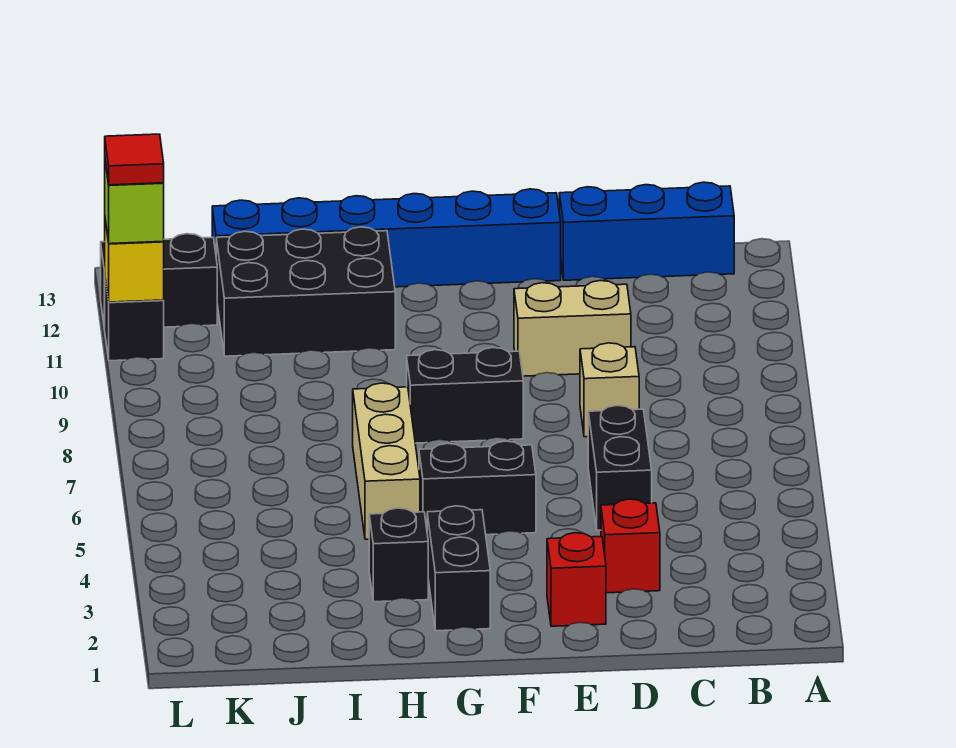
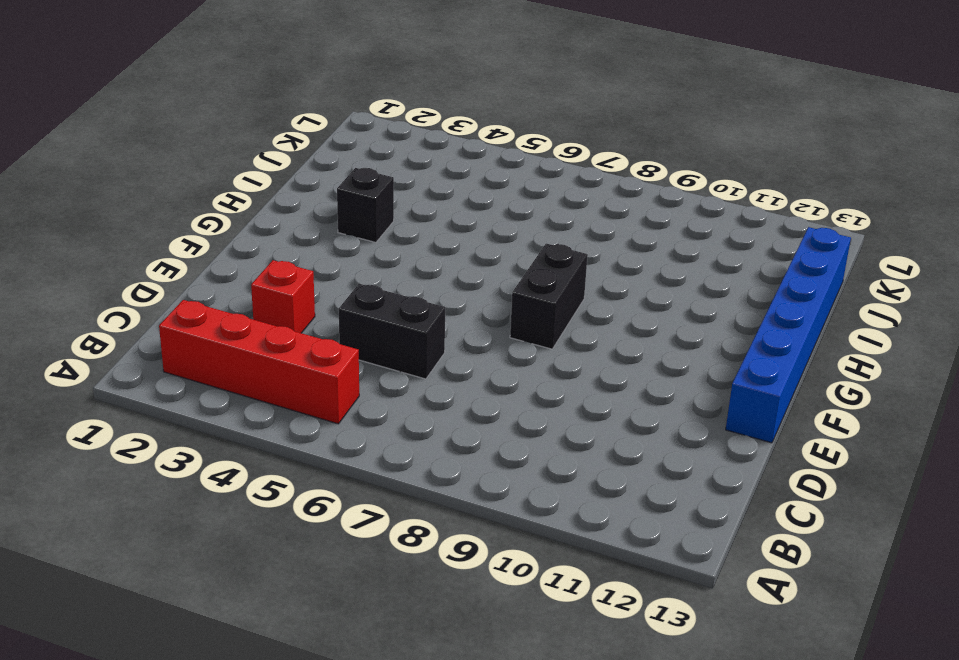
red brick B2:B5 level 1 -> none
none -> blue brick B13:D13 level 1
none -> tan brick D8 level 1
none -> tan brick D10:E10 level 1

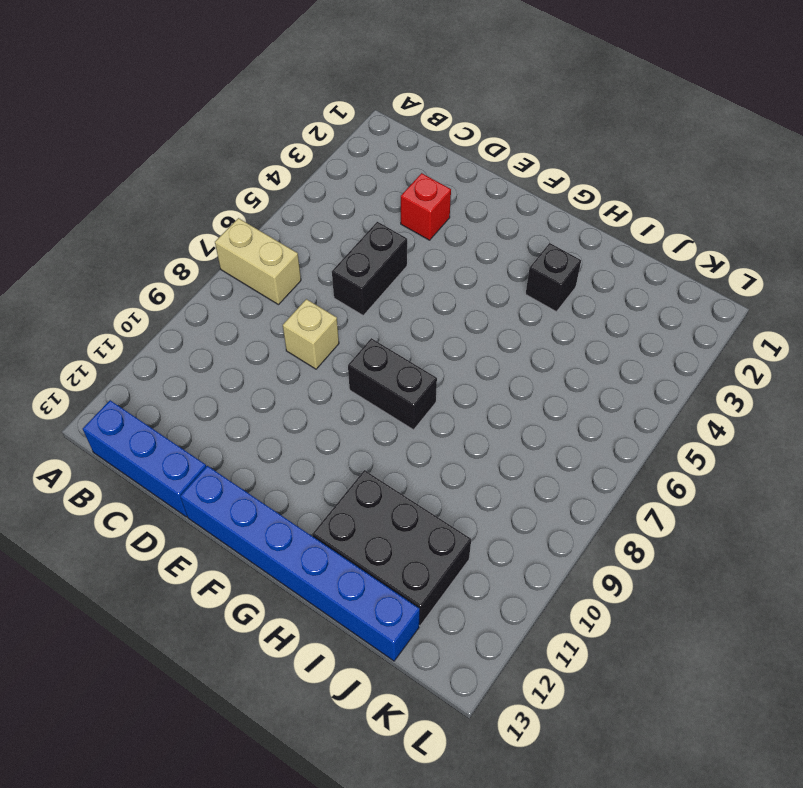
tan brick A7:B7 level 1 -> tan brick D10:E10 level 1
none -> red brick E2 level 1
none -> black brick F5:G5 level 1
none -> black brick G2:G3 level 1

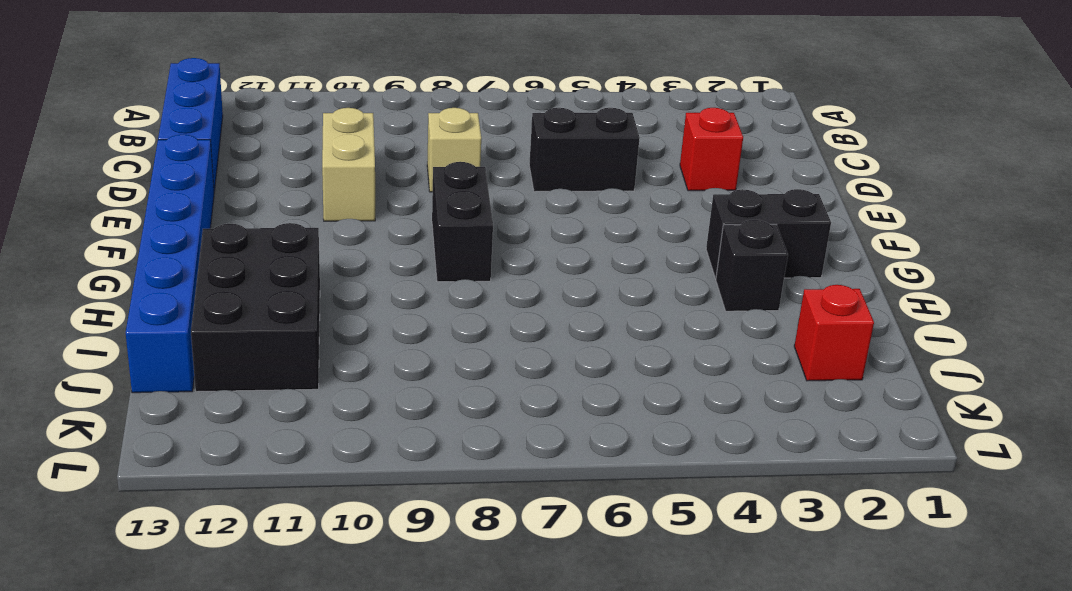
red brick J2 level 1 -> red brick E2 level 1
none -> black brick F5:G5 level 1
none -> tan brick H5:H7 level 1
none -> black brick K12:L12 level 1

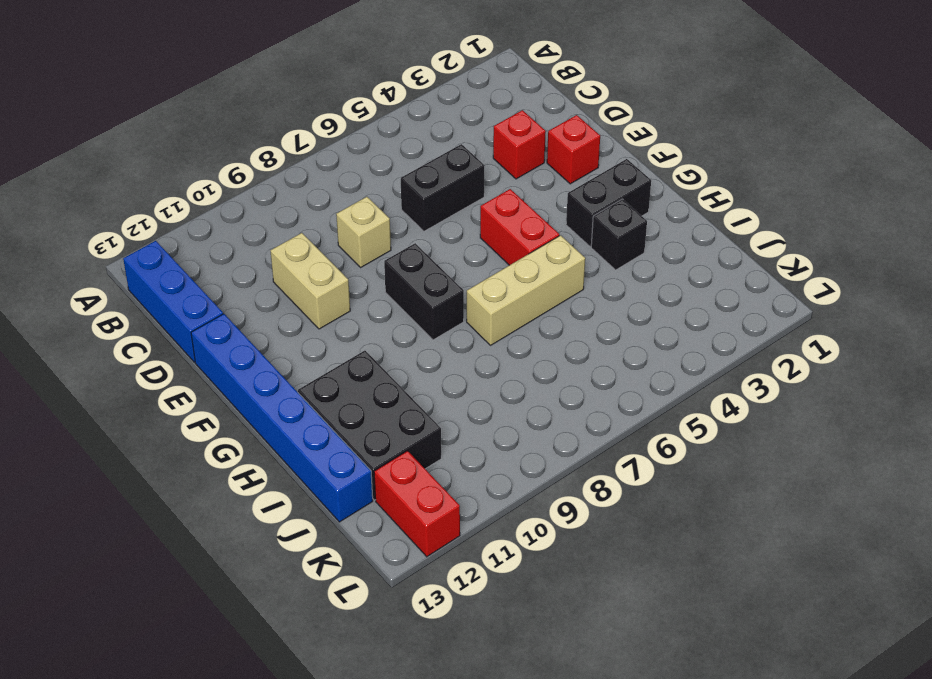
red brick F5:G5 level 1 -> black brick F5:G5 level 1
red brick K12:L12 level 1 -> black brick K12:L12 level 1
none -> black brick L11 level 1
none -> yellow brick L11 level 2
none -> lime brick L11 level 3

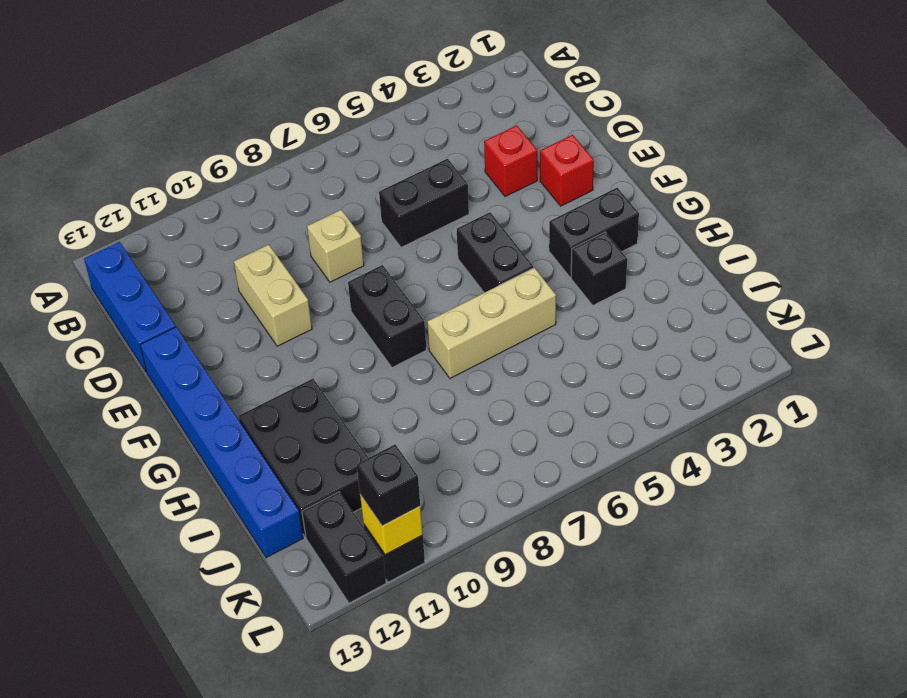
black brick L11 level 3 -> lime brick L11 level 3
none -> red tile L11 level 4

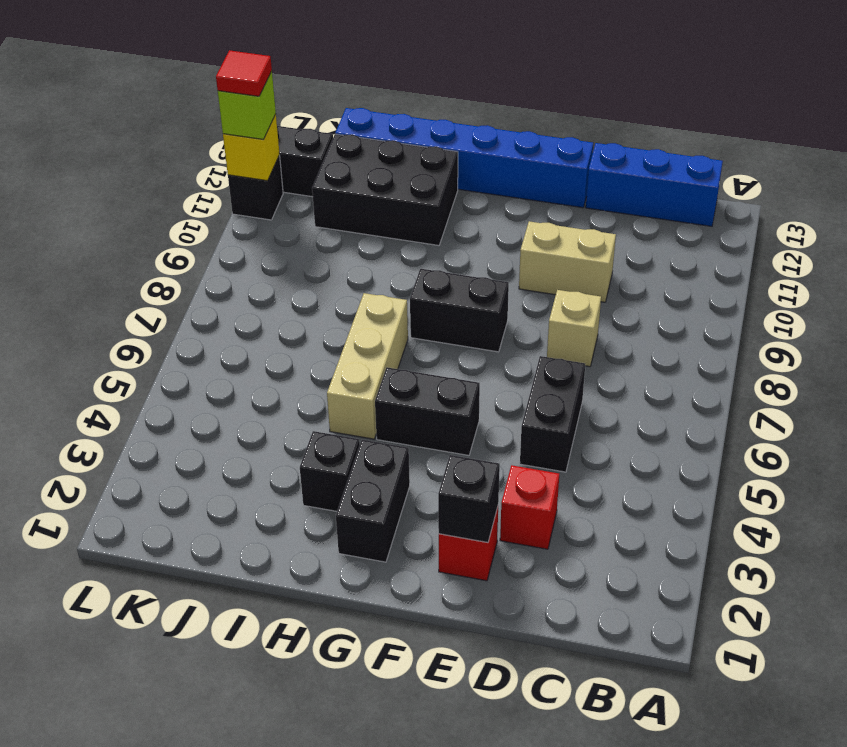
black brick E2 level 2 -> none

